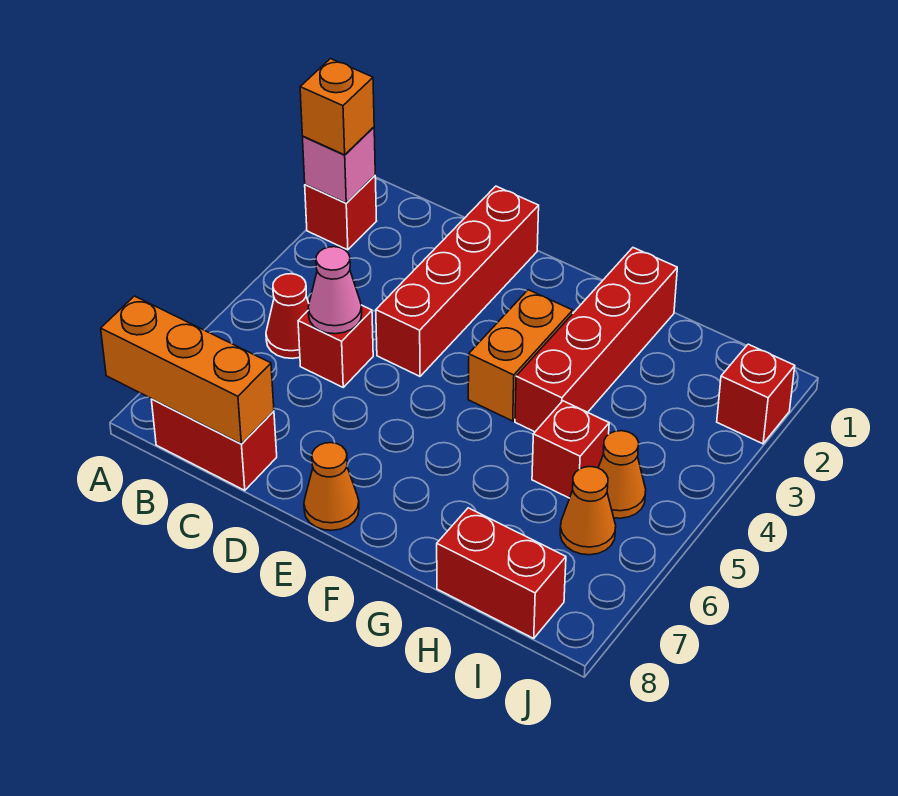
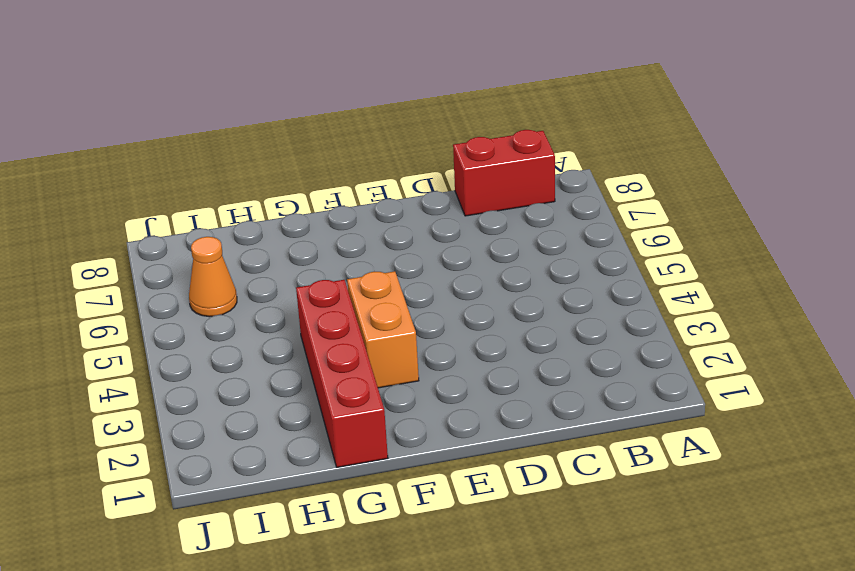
none -> red brick A2 level 1
none -> red cone B5 level 1
none -> red brick C5 level 1

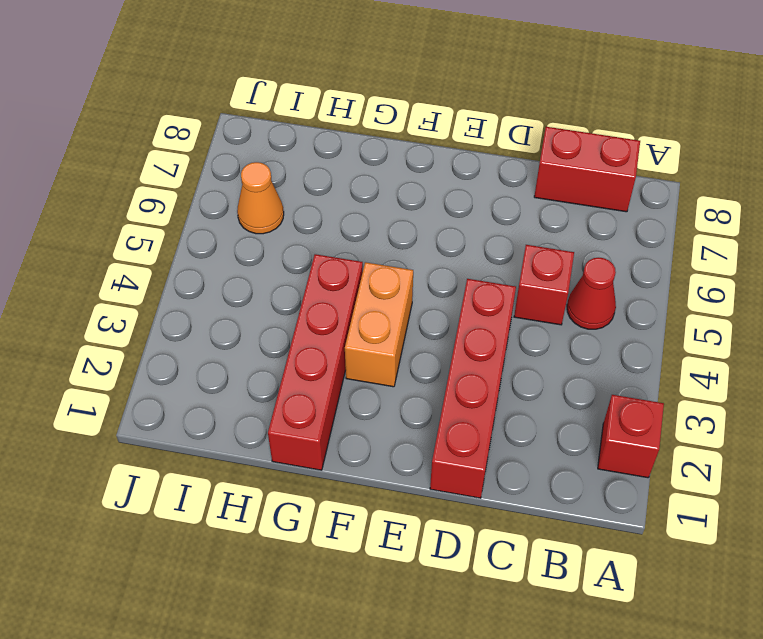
none -> orange cone E8 level 1
none -> red brick H5 level 1
none -> red brick H8:I8 level 1

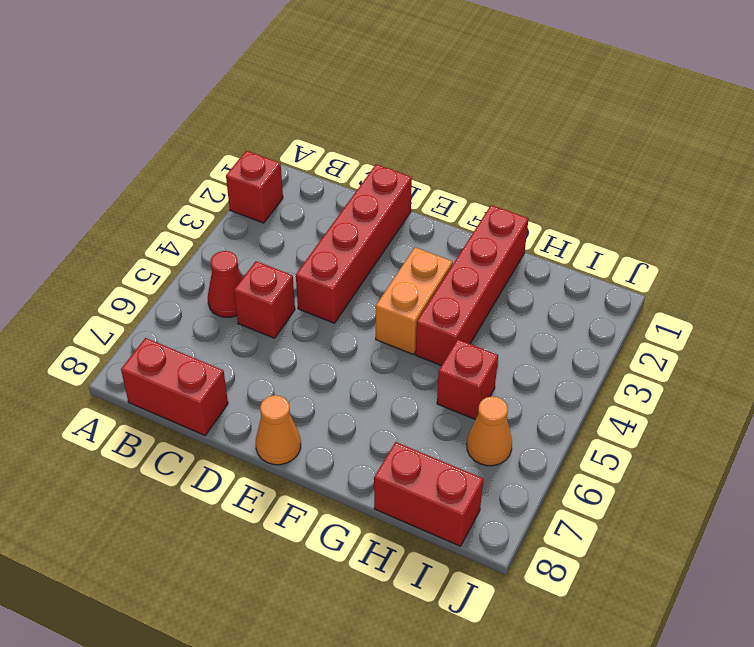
none -> orange cone I5 level 1
none -> red brick J2 level 1
none -> pink brick A2 level 2

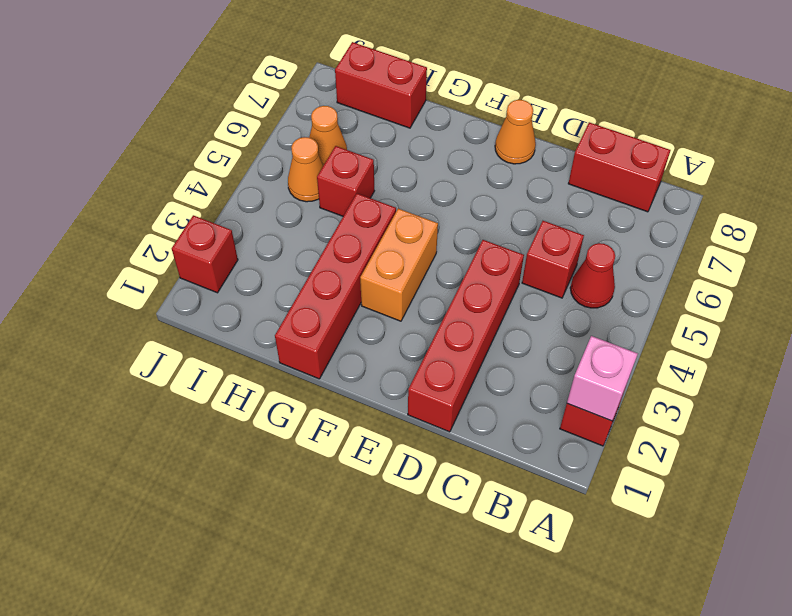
none -> orange brick A8:C8 level 2
none -> pink cone C5 level 2
none -> orange brick A2 level 3

